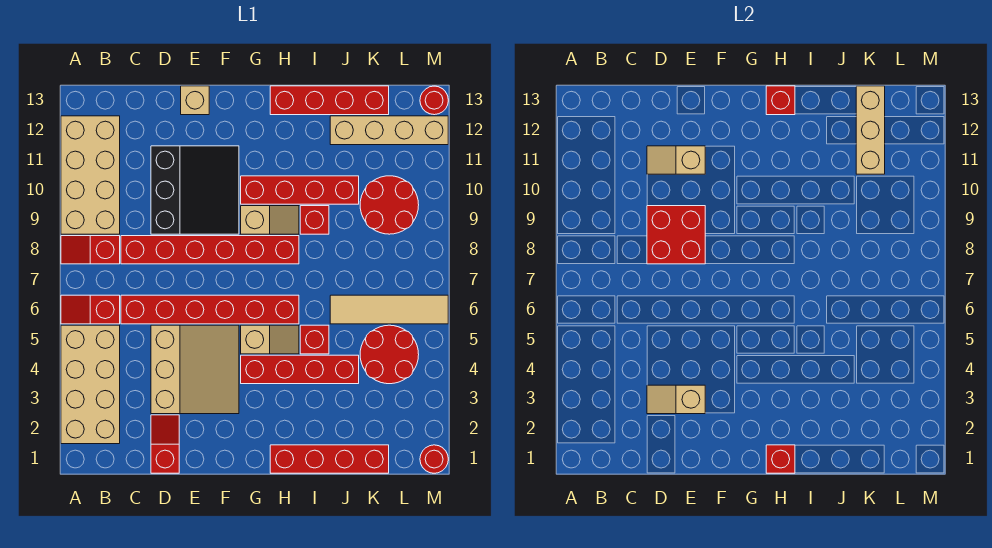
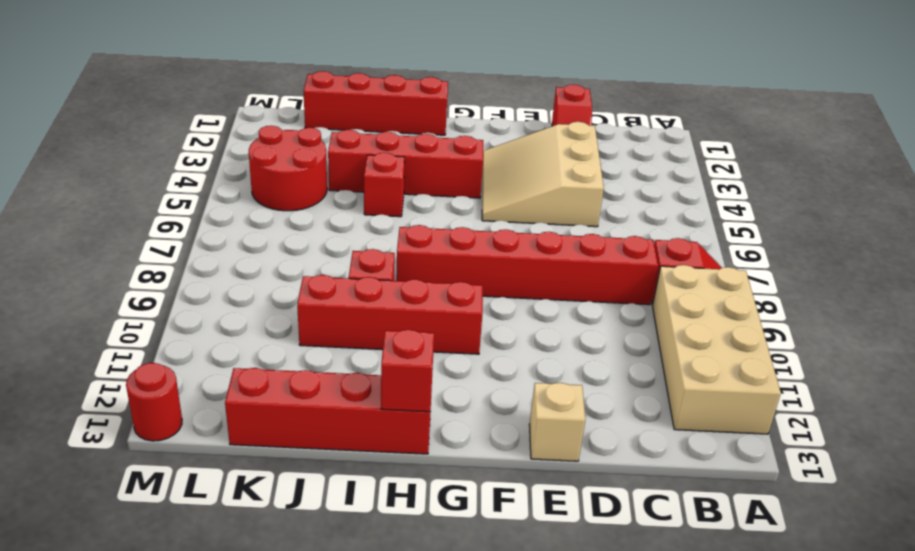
none -> tan brick A2:B5 level 1
none -> red slope A6:B6 level 1 top B
none -> red brick C6:H6 level 1
none -> black slope D9:F11 level 1 top D

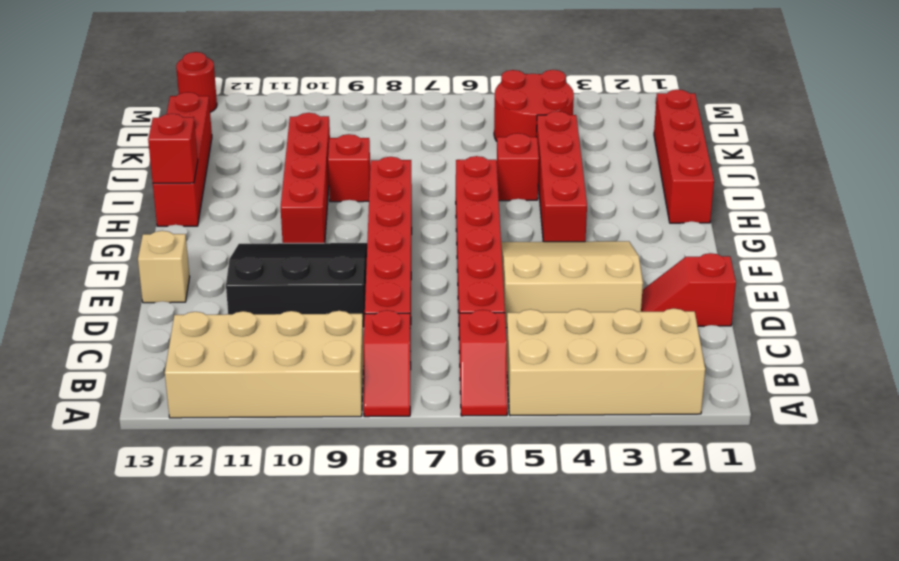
none -> tan slope G5:H5 level 1 top G
none -> tan slope G9:H9 level 1 top G
none -> tan tile J6:M6 level 1
none -> tan brick J12:M12 level 1

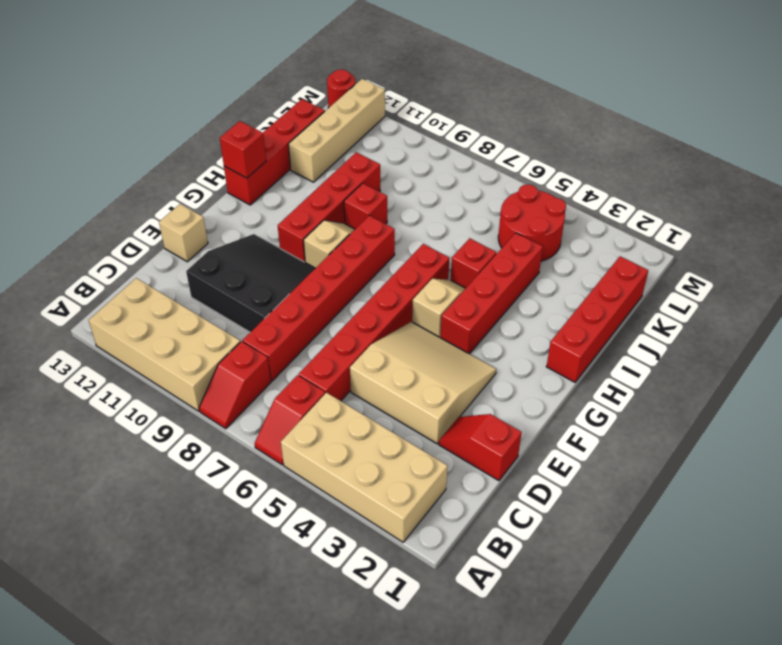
none -> tan tile J6:M6 level 1
none -> red round brick K9:L10 level 1
none -> red round brick M1 level 1
none -> tan slope D3:E3 level 2 top E

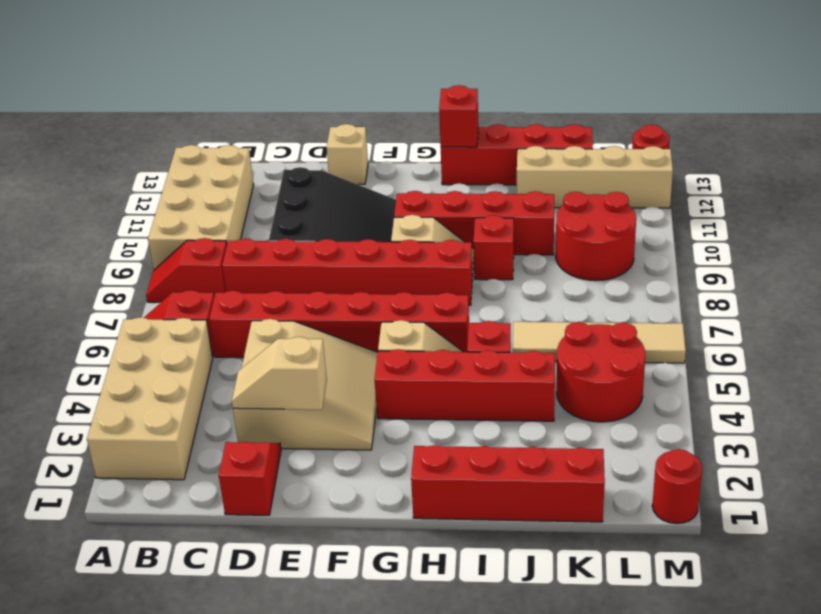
none -> red brick D8:E9 level 2
none -> tan slope D11:E11 level 2 top E
none -> red brick H1 level 2
none -> tan brick K11:K13 level 2

